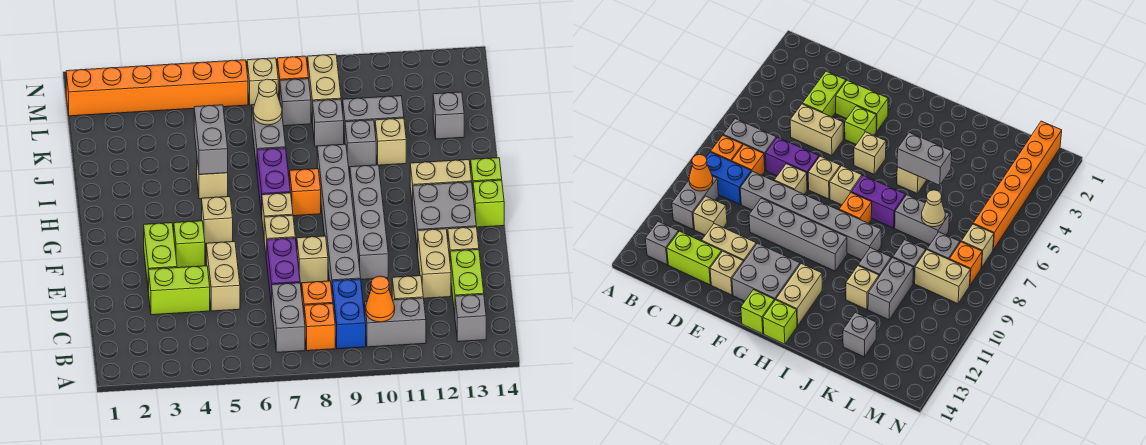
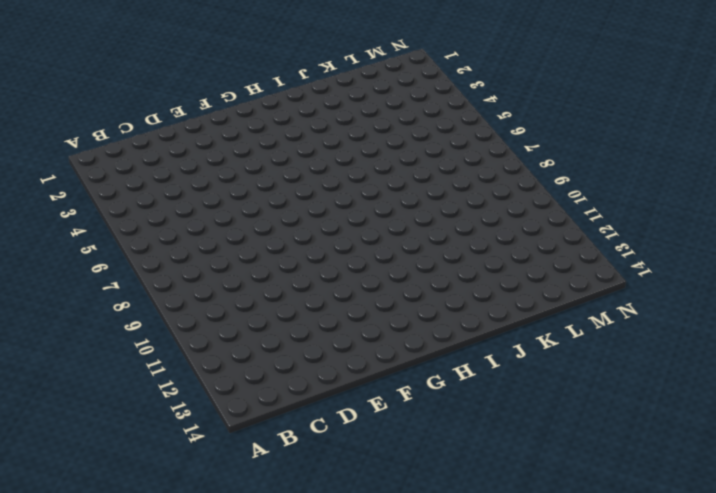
none -> grey brick B7:C7 level 1
none -> orange brick B8 level 1
none -> blue brick B9:C9 level 1
none -> grey brick B10:B11 level 1

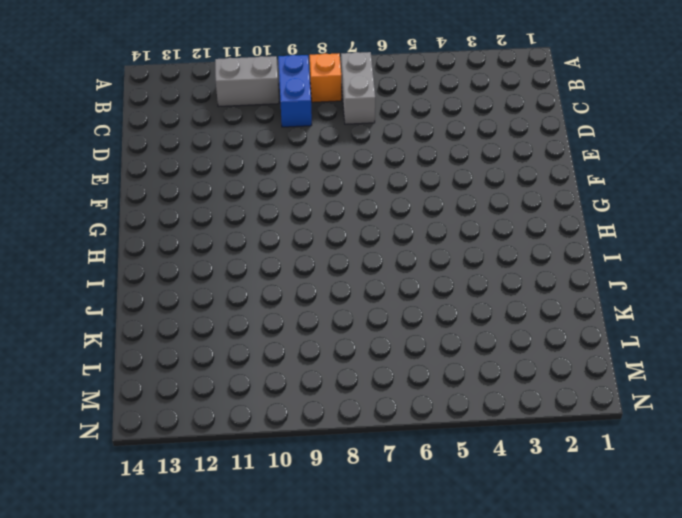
none -> grey brick B13 level 1
none -> orange brick C8 level 1
none -> tan brick C11 level 1
none -> lime brick C13:D13 level 1

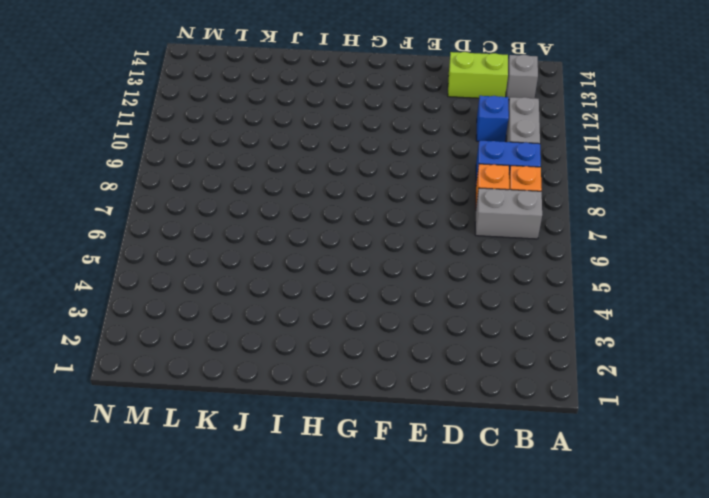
blue brick C11 level 1 -> tan brick C11 level 1
none -> lime brick D3:D4 level 1
none -> tan brick D5:E5 level 1
none -> purple brick D7:E7 level 1
none -> grey brick D9:I9 level 1

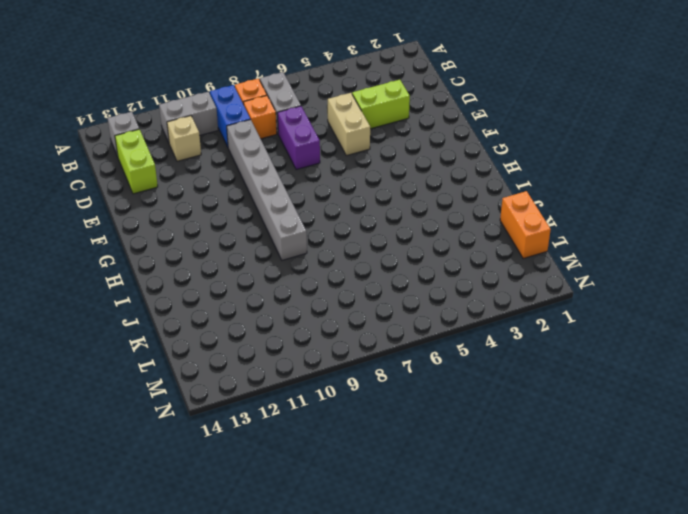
orange brick K1:L1 level 1 -> none
none -> tan brick D12:E12 level 1
none -> lime brick E3:F3 level 1
none -> tan brick E8 level 1
none -> grey brick E10:H10 level 1

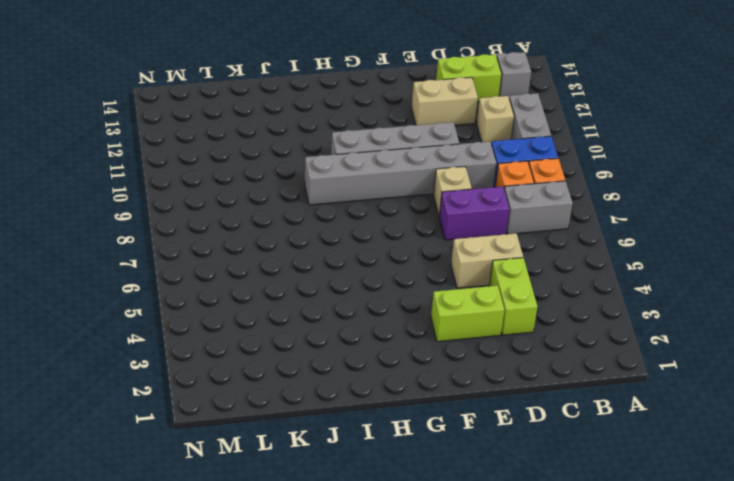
none -> tan brick E13 level 1
none -> lime brick F4 level 1
none -> tan brick F7 level 1
none -> grey brick F12:G13 level 1

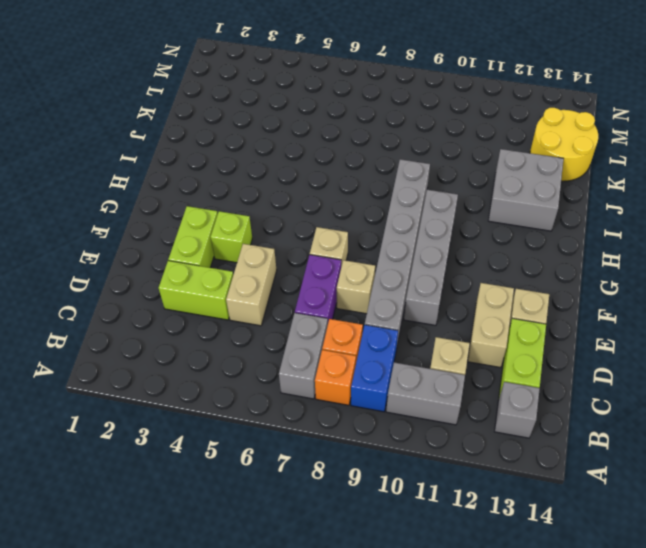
grey brick I12:J13 level 1 -> grey brick F12:G13 level 1
yellow round brick K13:L14 level 1 -> grey brick K13 level 1
none -> tan brick G5 level 1
none -> tan brick G7 level 1
none -> lime brick G14 level 1
none -> purple brick H7:I7 level 1

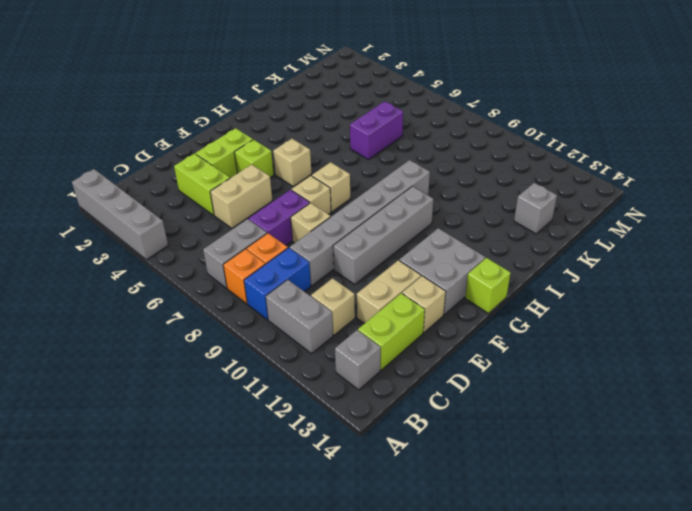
grey brick A1:A4 level 1 -> none
purple brick J6:K6 level 1 -> purple brick H7:I7 level 1
none -> orange brick H8 level 1
none -> tan brick H12:H13 level 1
none -> lime brick H14 level 1
none -> tan brick I5 level 1

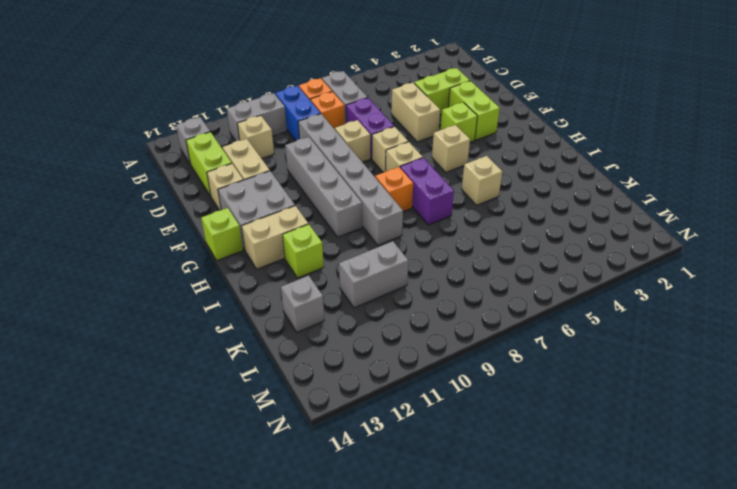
lime brick I12 level 1 -> lime brick H14 level 1
none -> grey brick J7:K7 level 1
none -> grey brick J10 level 1
none -> tan brick J11 level 1
none -> grey brick K9 level 1

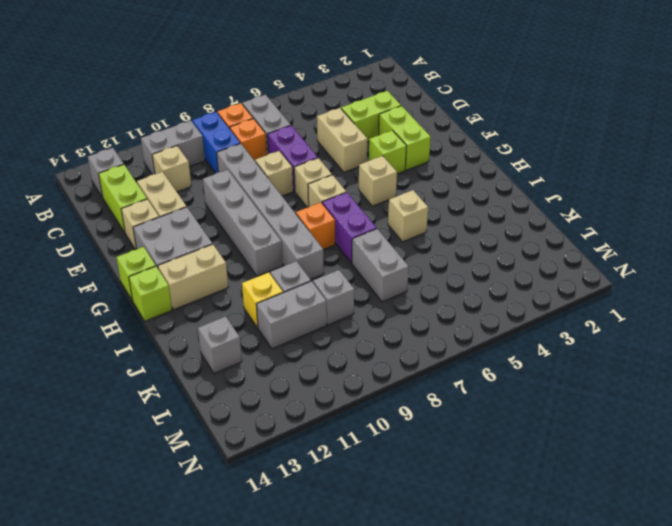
yellow brick J11 level 1 -> tan brick J11 level 1
none -> grey brick L8 level 1
none -> tan brick L9:M9 level 1
none -> orange brick M1:M6 level 1
none -> tan brick M7 level 1

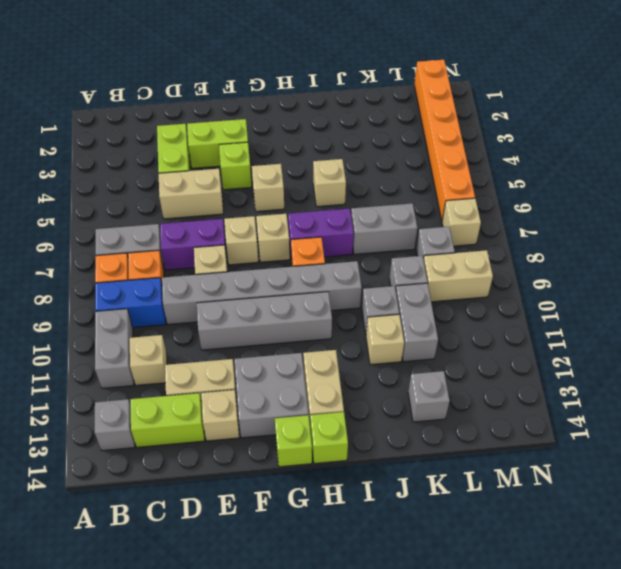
none -> orange brick M8 level 1
none -> orange cone B10 level 2
none -> grey brick I5:J5 level 2
none -> tan cone K7 level 2

